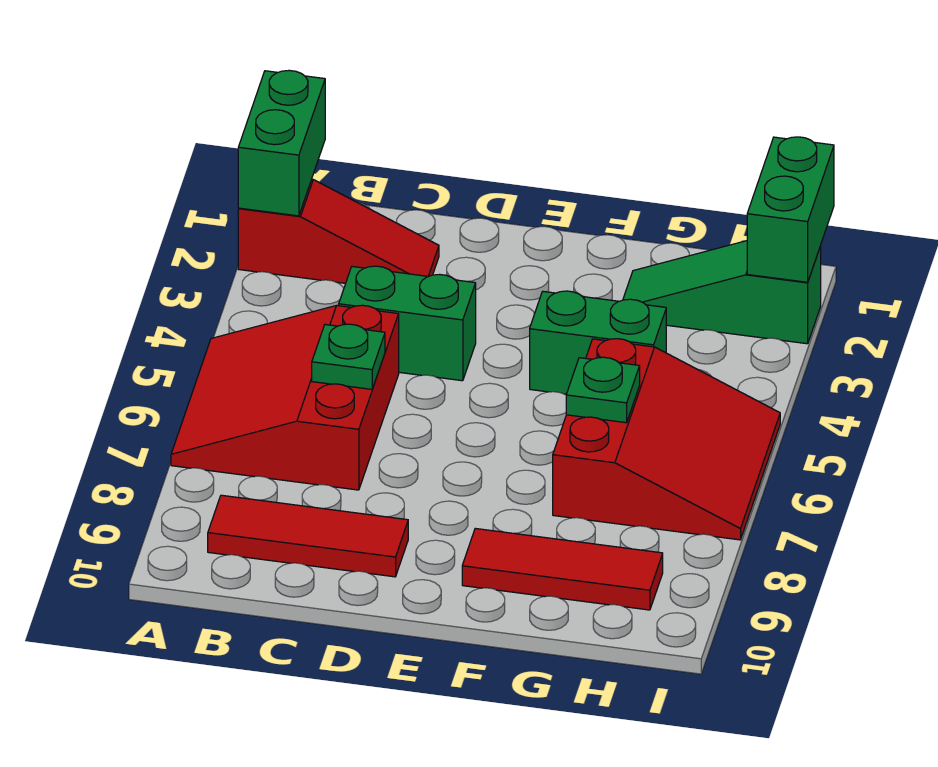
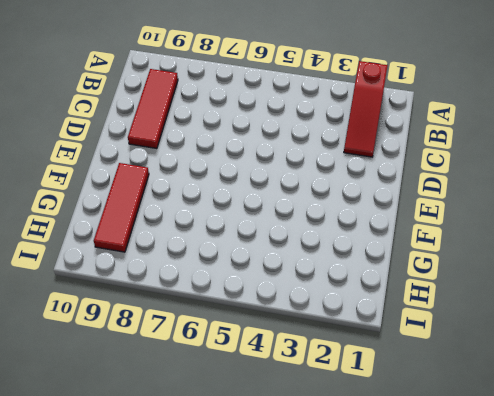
none -> red slope A5:C7 level 1 top C
none -> green brick C4:D4 level 1
none -> green brick F4:G4 level 1

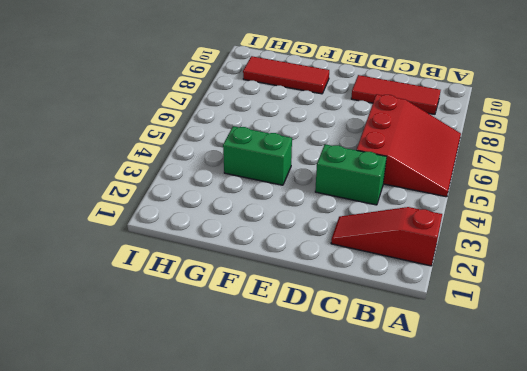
none -> green slope G2:I2 level 1 top I
none -> red slope G5:I7 level 1 top G
none -> green brick A1:A2 level 2

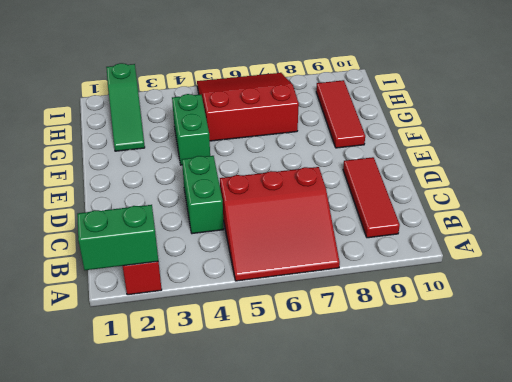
none -> green plate C6 level 2
none -> green plate G6 level 2
none -> green brick I1:I2 level 2

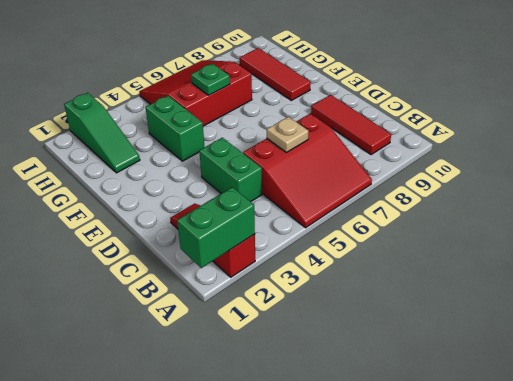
tan plate C6 level 2 -> green plate C6 level 2
none -> green brick I1:I2 level 2

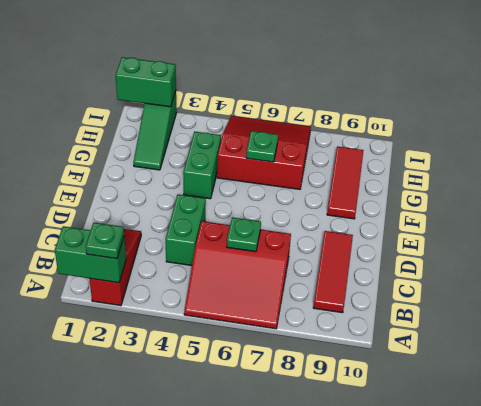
green plate A2 level 3 -> none

